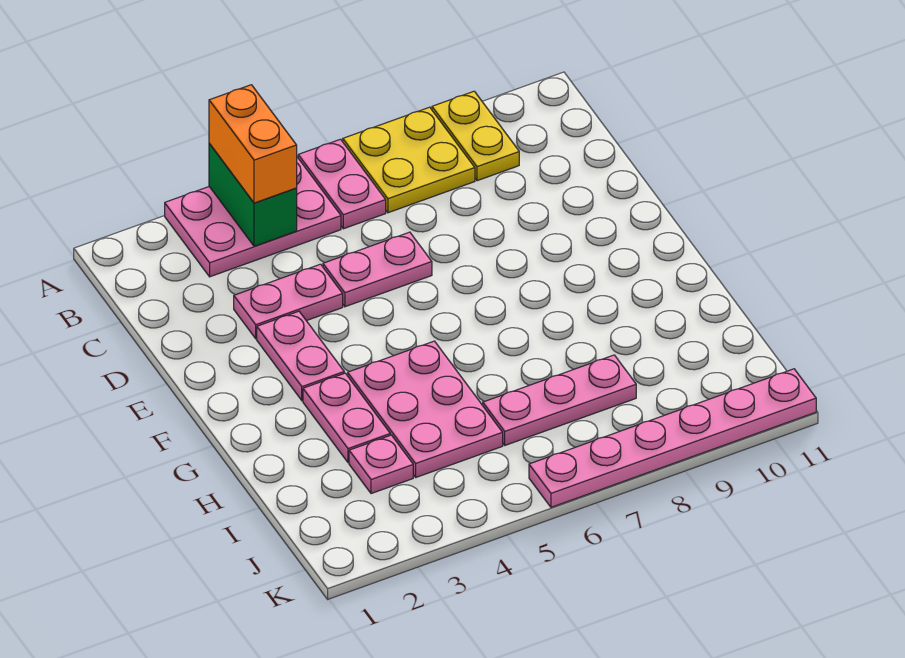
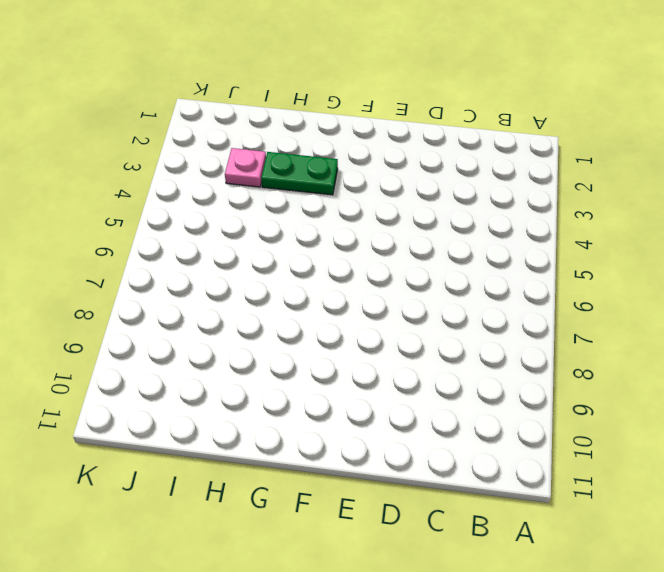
green plate G3:H3 level 1 -> pink plate G3:H3 level 1
none -> pink plate A3:B5 level 1
none -> pink plate A6:B6 level 1
none -> yellow plate A7:B8 level 1

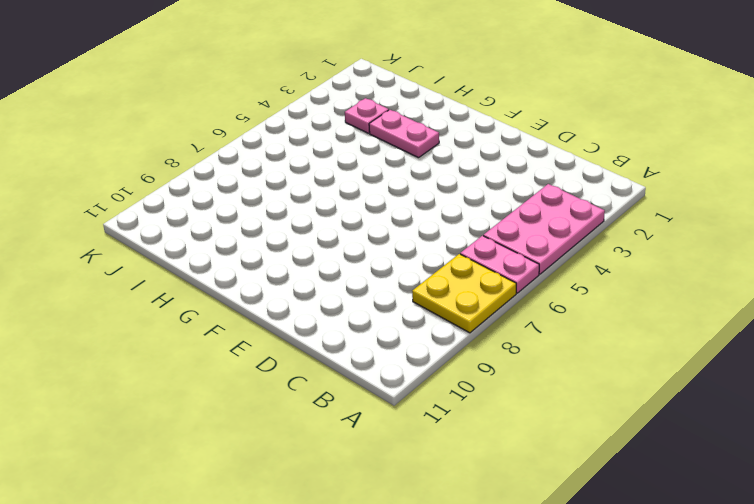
none -> yellow plate A9:B9 level 1
none -> pink plate D3:D4 level 1
none -> pink plate D5:D6 level 1

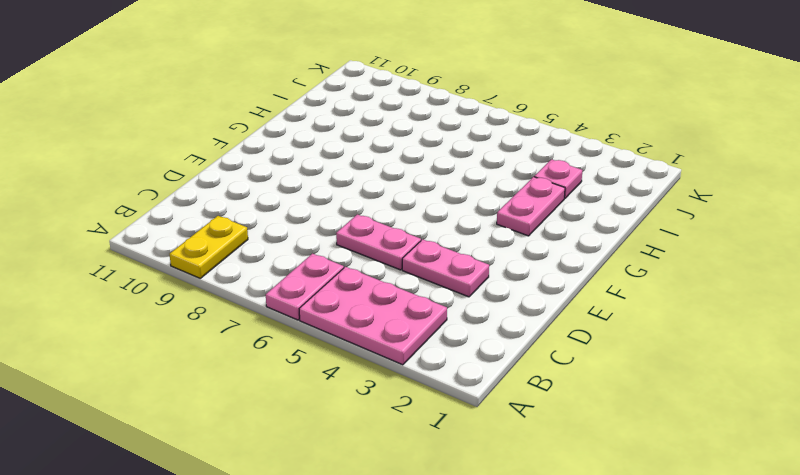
none -> yellow plate A7:B8 level 1
none -> pink plate E3:F3 level 1
none -> pink plate G4:I5 level 1

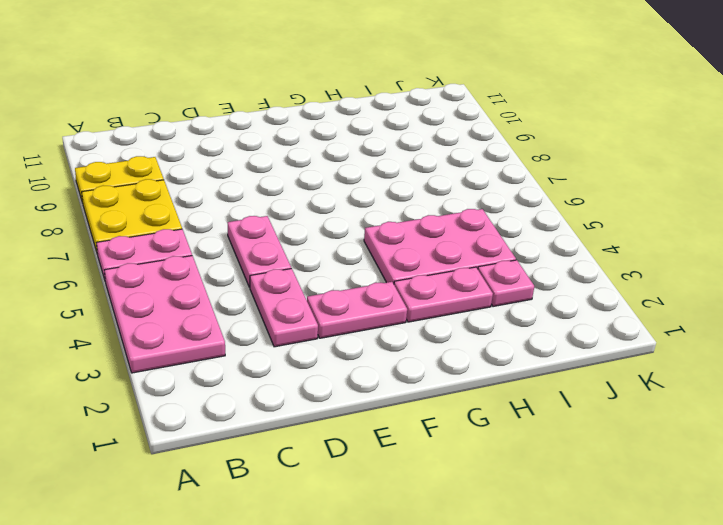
none -> pink plate I6:I8 level 1
none -> pink plate K6:K11 level 1
none -> green brick A4:B4 level 2

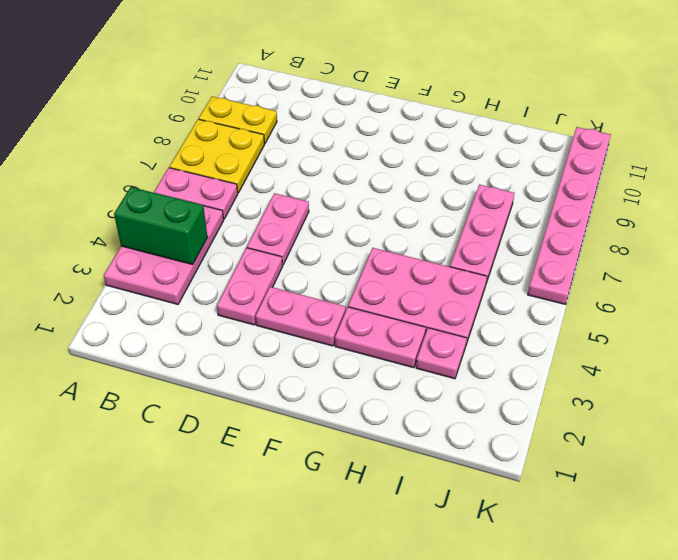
none -> orange brick A4:B4 level 3

